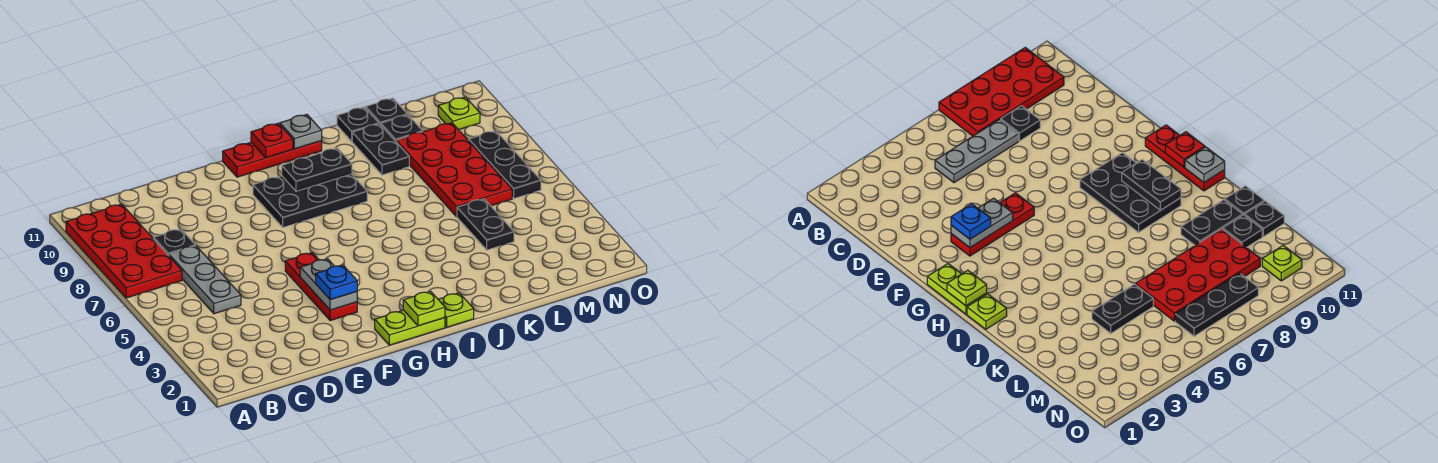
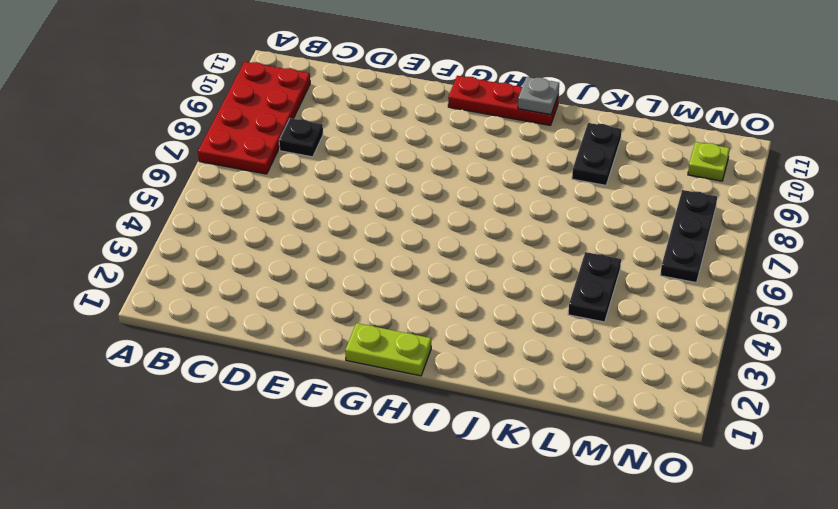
none -> grey plate C5:C7 level 1
none -> red plate F3:F5 level 1
none -> black plate G8:I9 level 1

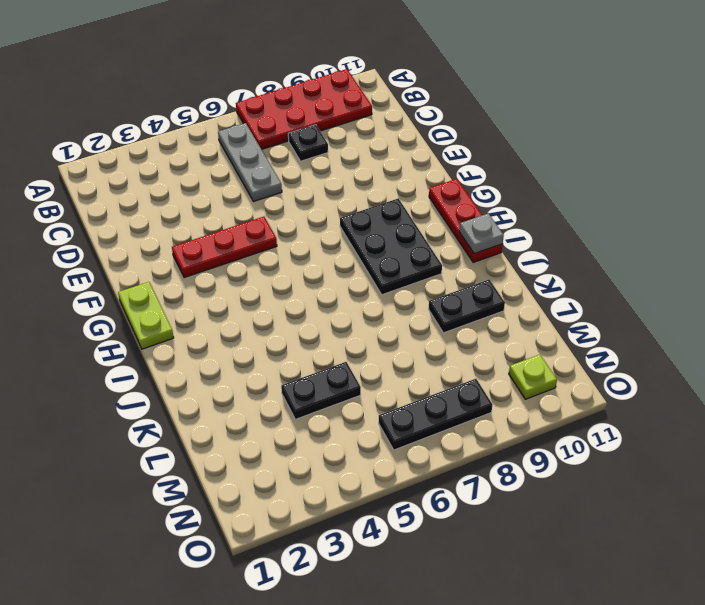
grey plate B6:D6 level 1 -> grey plate C5:C7 level 1
none -> lime plate I1 level 1
none -> black plate K11 level 1
none -> red plate L6:M9 level 1

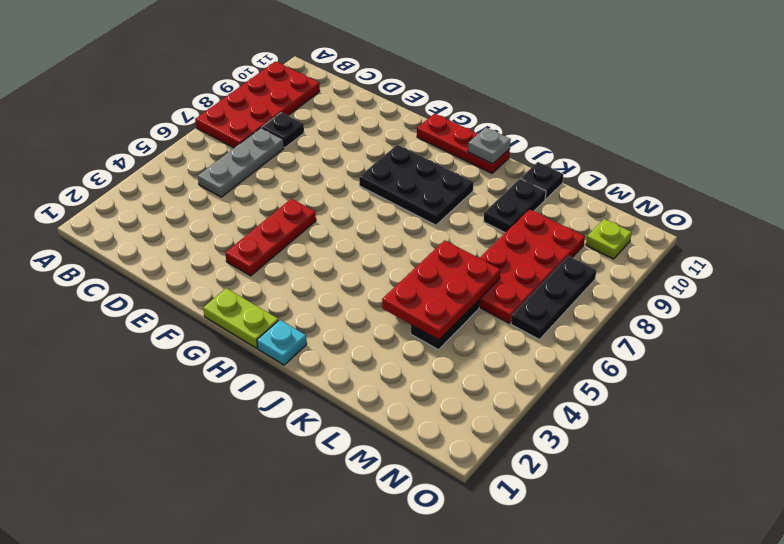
cyan plate I1 level 1 -> lime plate I1 level 1
red plate K4:L6 level 2 -> none
none -> black plate L10 level 1
none -> black plate L11 level 1
none -> grey plate F3:F4 level 2

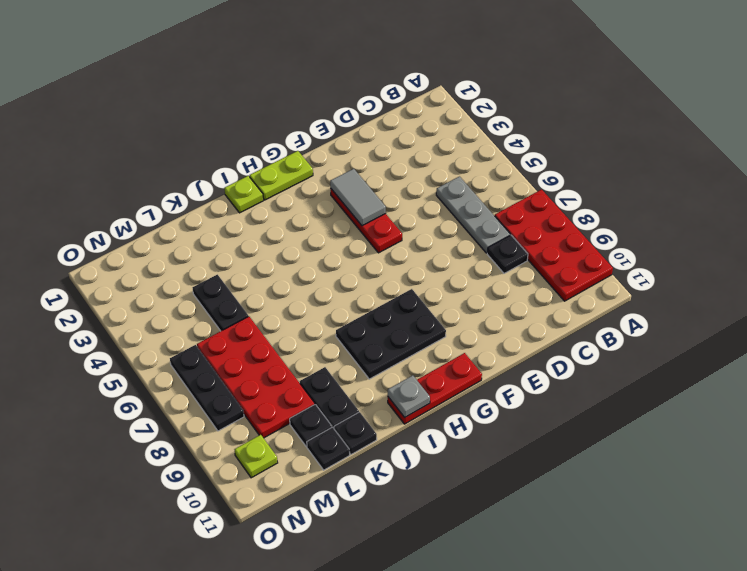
grey tile F3:F4 level 2 -> grey plate F3:F4 level 2
none -> lime plate H1 level 2
none -> black plate H9:I9 level 2
none -> red plate H11 level 2

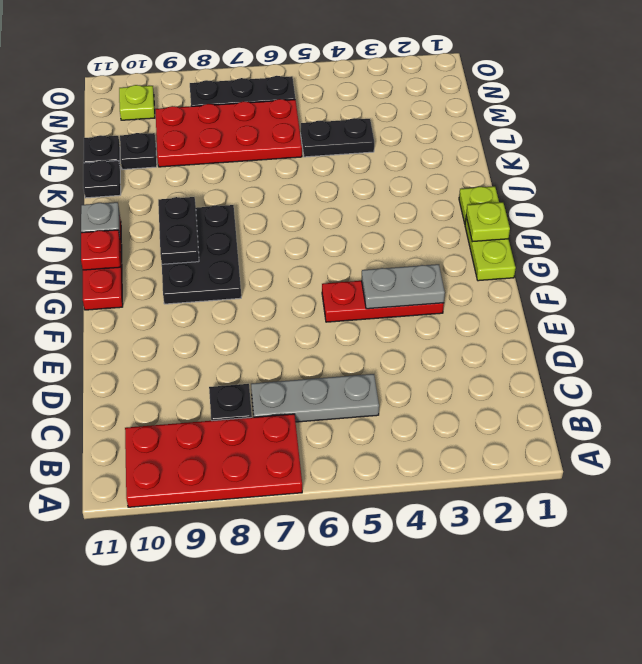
none -> black plate K9:K10 level 1
none -> blue plate F3 level 3

